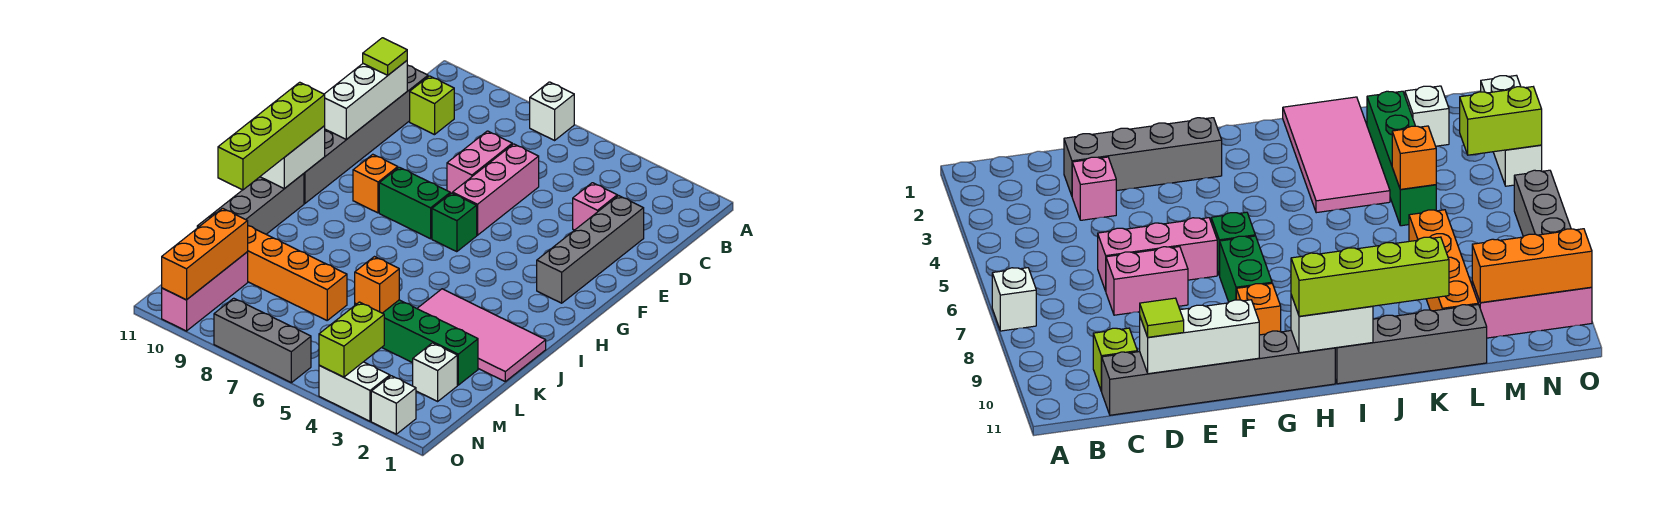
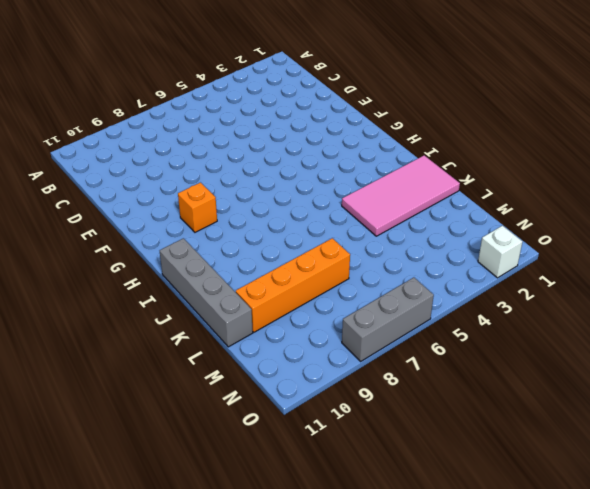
none -> white brick A7 level 1
none -> lime brick C10 level 1
none -> grey brick C11:H11 level 1

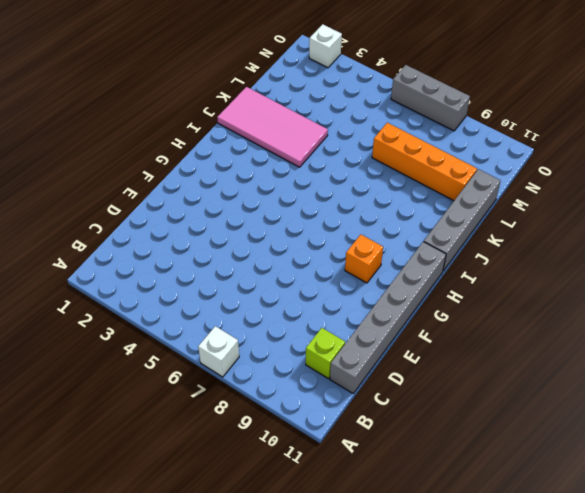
none -> grey brick D2:G2 level 1
none -> pink brick D3 level 1
none -> pink brick D6:F6 level 1

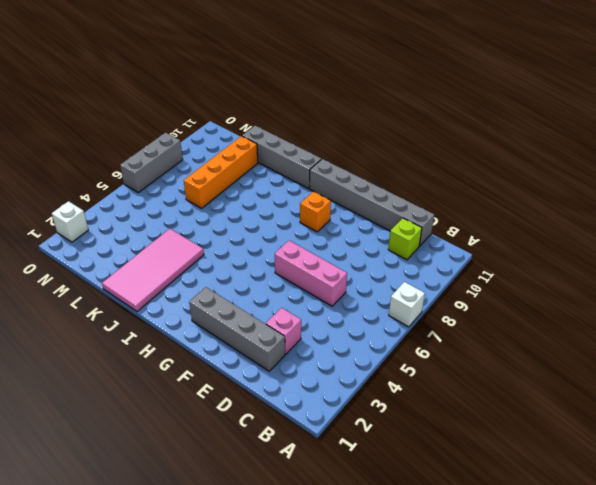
none -> pink brick D7:E7 level 1
none -> green brick G6 level 1
none -> green brick G7:G8 level 1

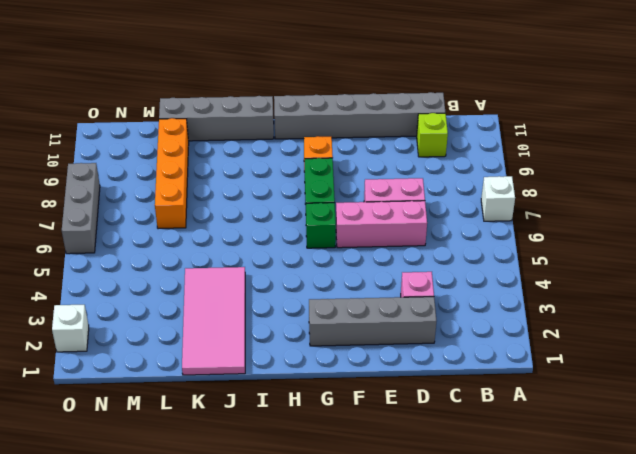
none -> green brick L2:L5 level 1
none -> white brick M2 level 1
none -> pink brick M10:O10 level 1

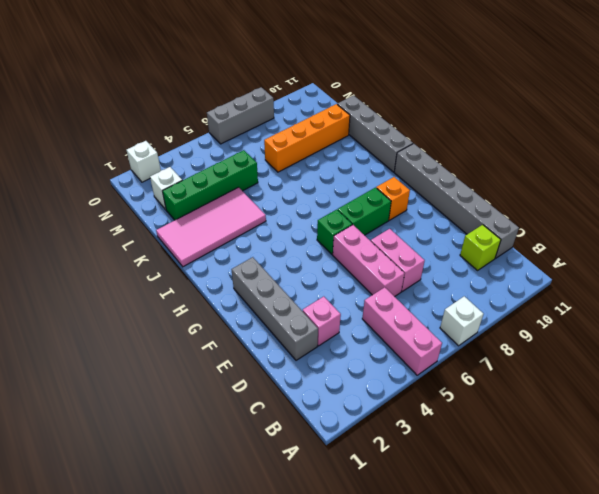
pink brick A5:C5 level 1 -> pink brick M10:O10 level 1
none -> white brick O3:O4 level 1
none -> white brick D11:F11 level 2
none -> white brick H11:I11 level 2

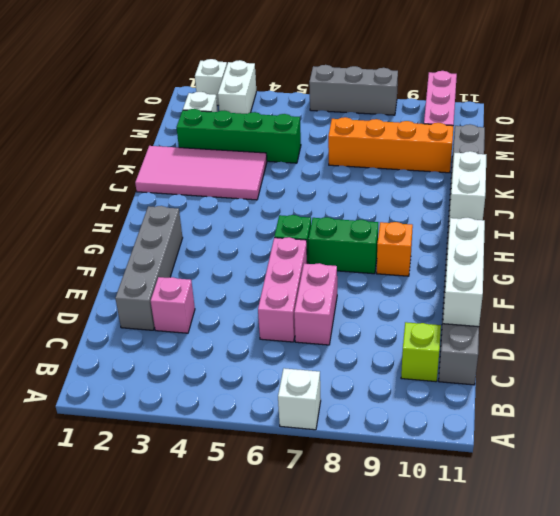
white brick N3:O3 level 1 -> white brick O3:O4 level 1
none -> orange brick L5 level 2
none -> orange brick M10:O10 level 2
none -> lime brick N4:O4 level 2

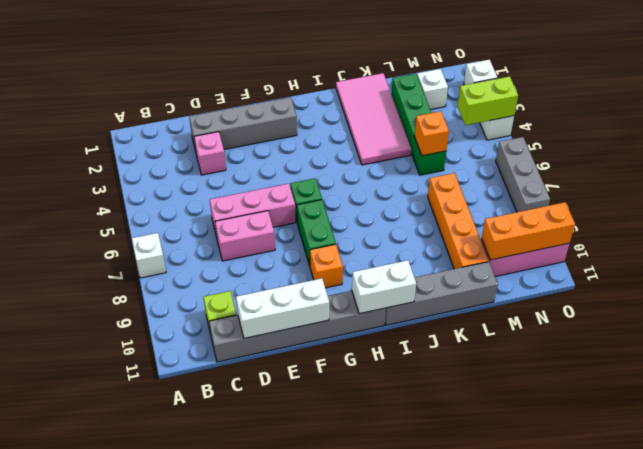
none -> lime tile D11 level 3
none -> lime brick H11:K11 level 3

